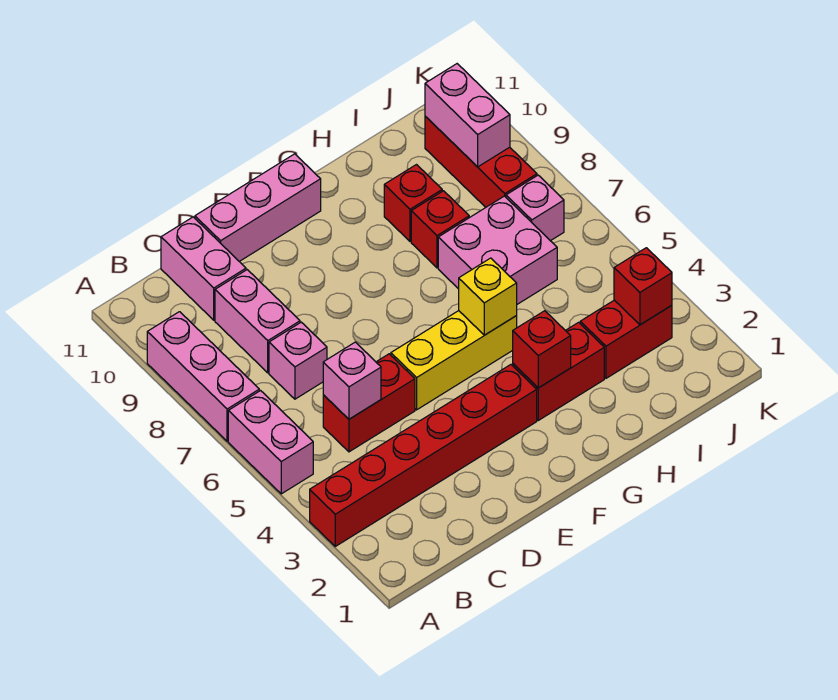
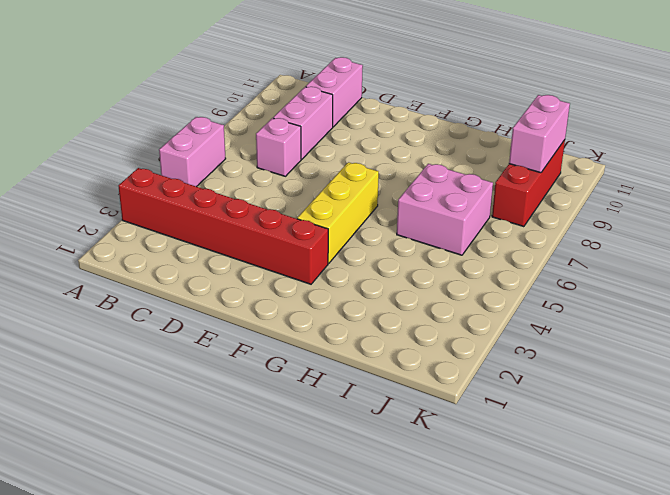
yellow brick F4:F6 level 1 -> yellow brick E5:G5 level 1
none -> pink brick A7:A9 level 1
none -> red brick C5:D5 level 1
none -> pink brick D11:F11 level 1

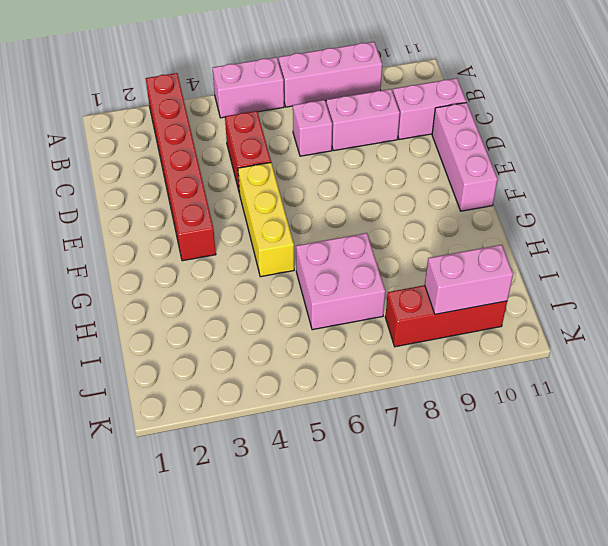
none -> red brick G3:H3 level 1
none -> red brick H8 level 1
none -> red brick H9 level 1

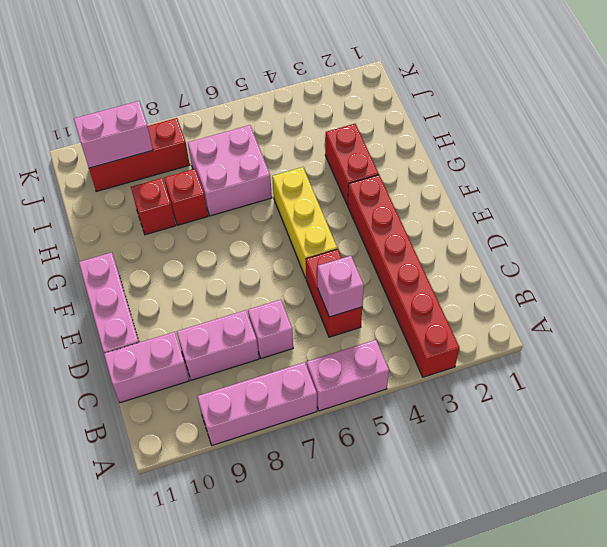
none -> red brick I3:J3 level 1
none -> pink brick J7 level 1
none -> red brick G3 level 2

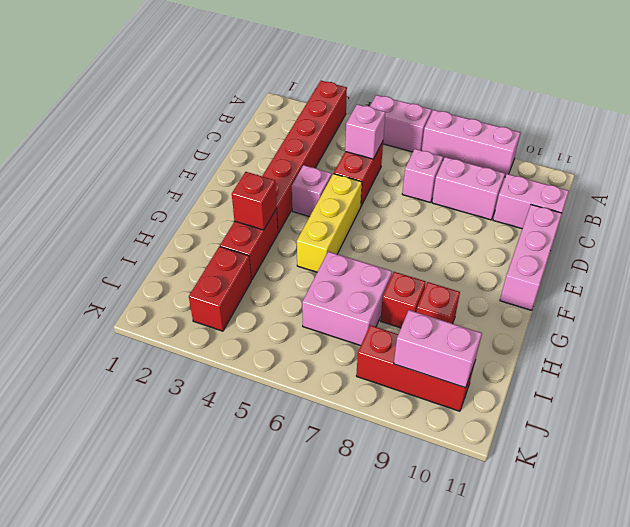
pink brick E4 level 1 -> pink brick J7 level 1
none -> yellow brick G5 level 2
none -> red brick J3 level 2

